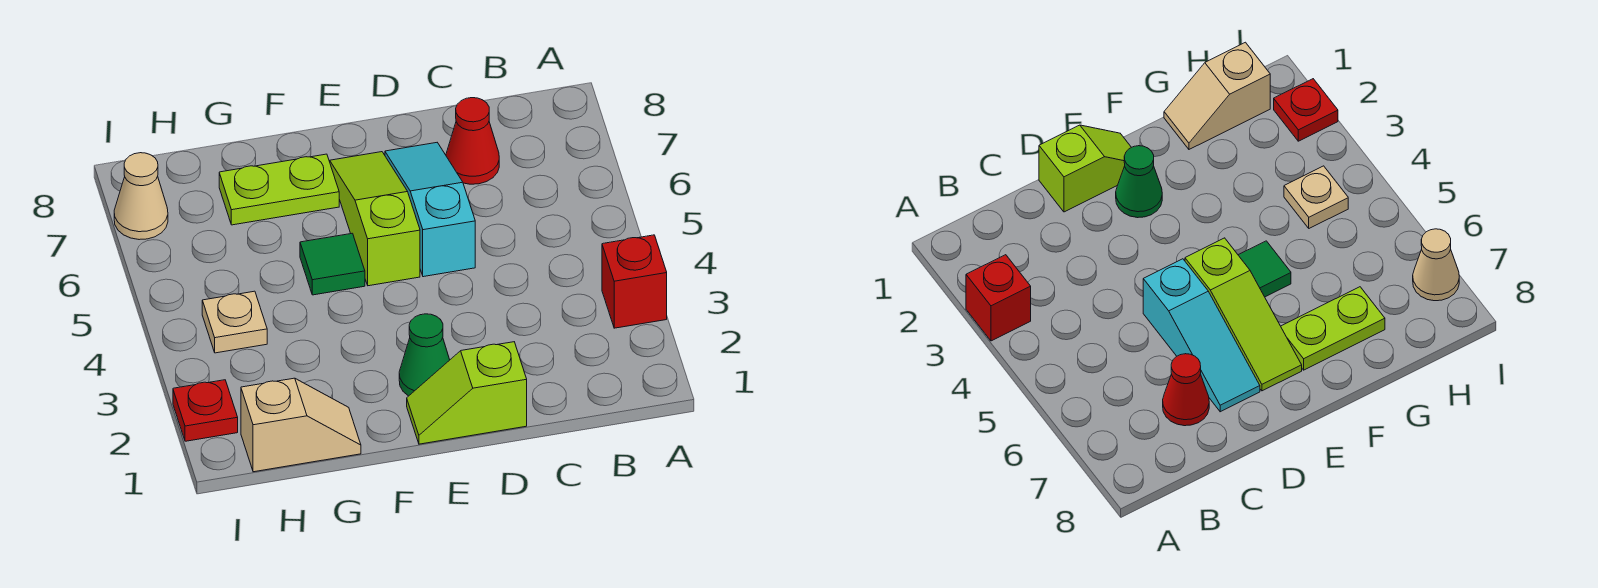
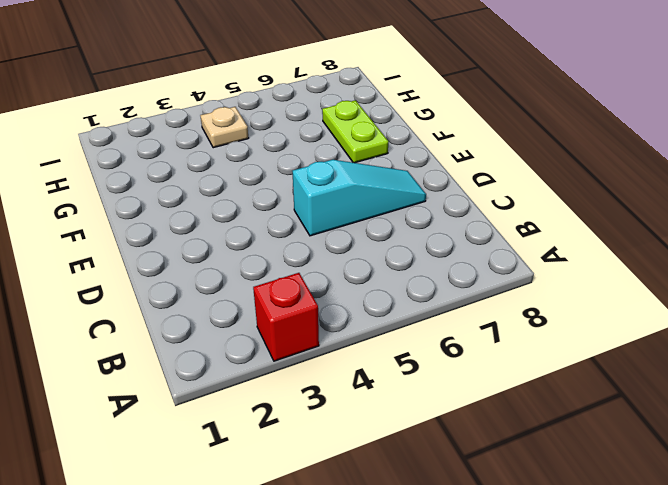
none -> red cone C7 level 1
none -> lime slope D1:E1 level 1 top D
none -> green cone E2 level 1

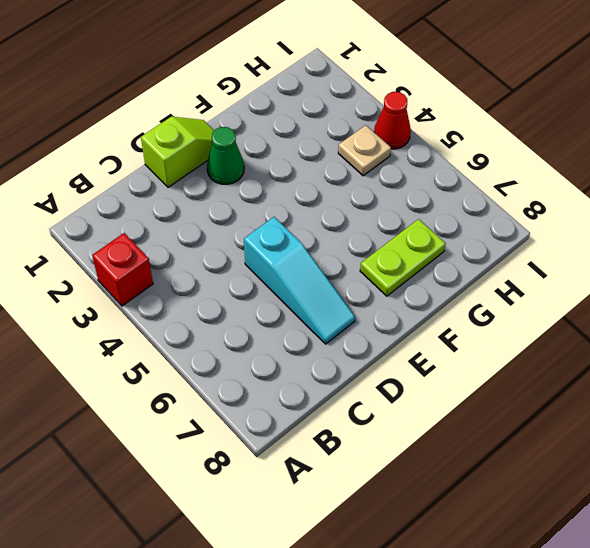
red cone I4 level 1 -> red cone C7 level 1
none -> lime slope E5:E7 level 1 top 5
none -> green tile F5 level 1
none -> tan slope G1:H1 level 1 top H

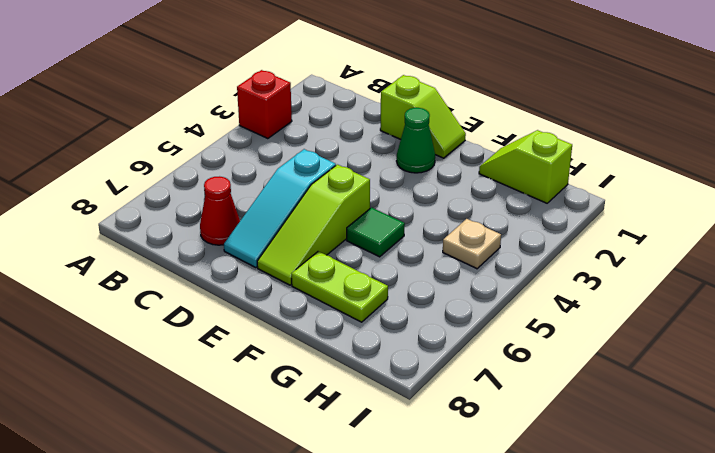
lime slope G1:H1 level 1 top H -> tan slope G1:H1 level 1 top H
none -> red plate I2 level 1
none -> tan cone I7 level 1

